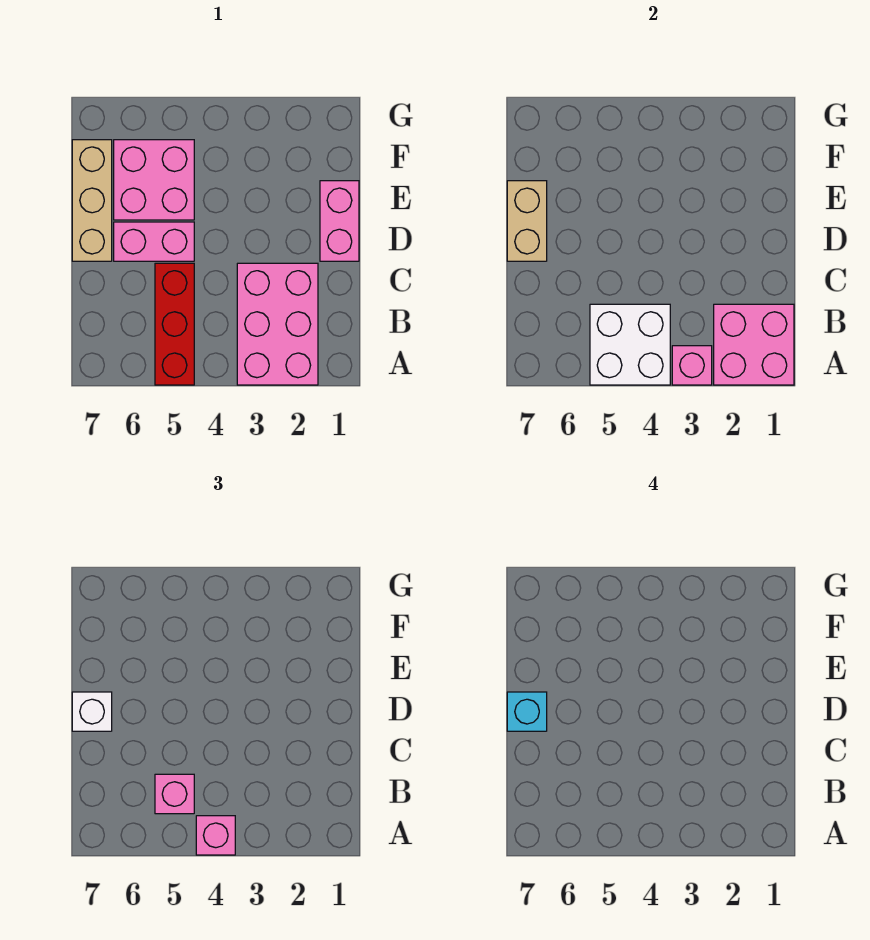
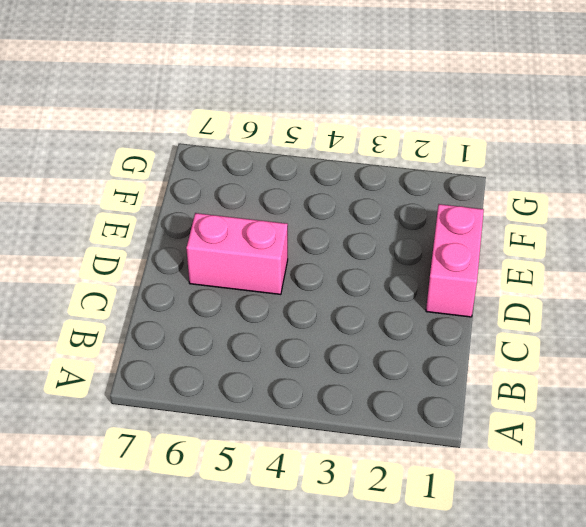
none -> pink brick A2:C3 level 1
none -> red brick A5:C5 level 1
none -> tan brick D7:F7 level 1

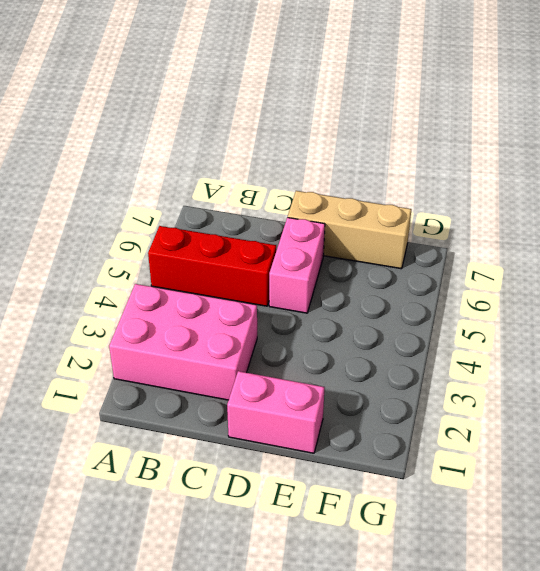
none -> pink brick E5:F6 level 1
none -> pink brick A1:B2 level 2
none -> pink brick A3 level 2

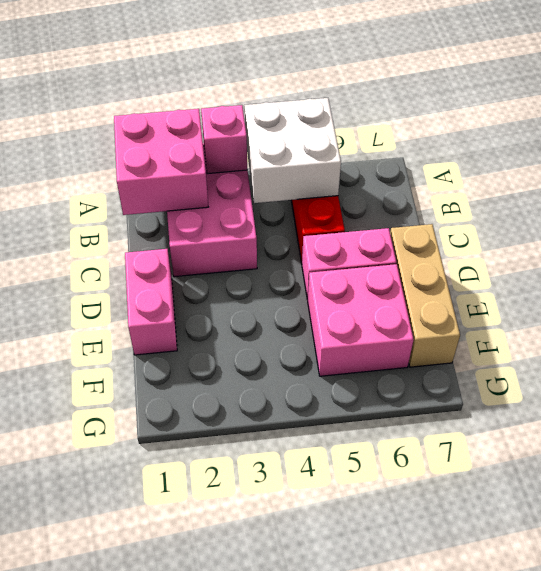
none -> tan brick D7:E7 level 2
none -> pink brick A4 level 3
none -> pink brick B5 level 3

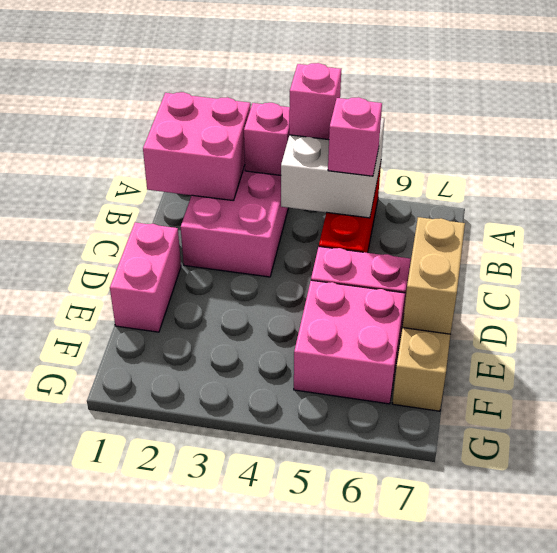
none -> white brick D7 level 3
none -> cyan brick D7 level 4

